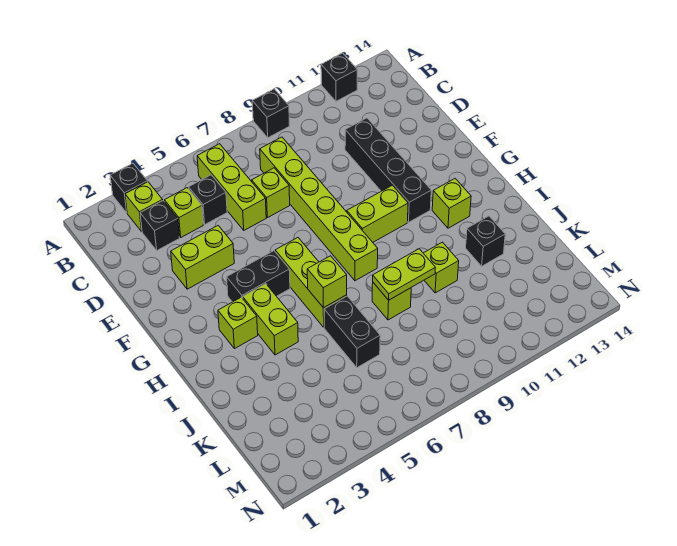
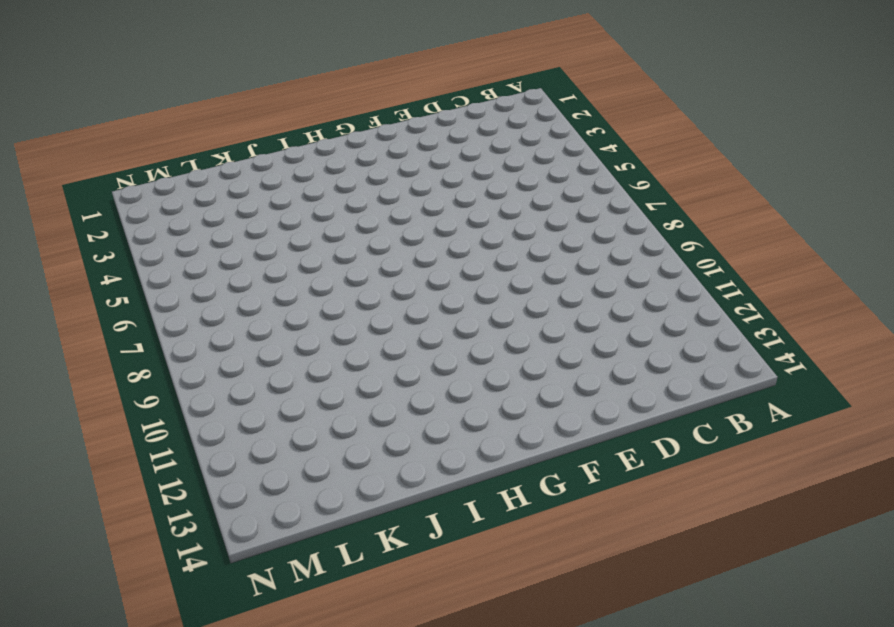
none -> black brick A3 level 1
none -> black brick A9 level 1
none -> black brick A12 level 1

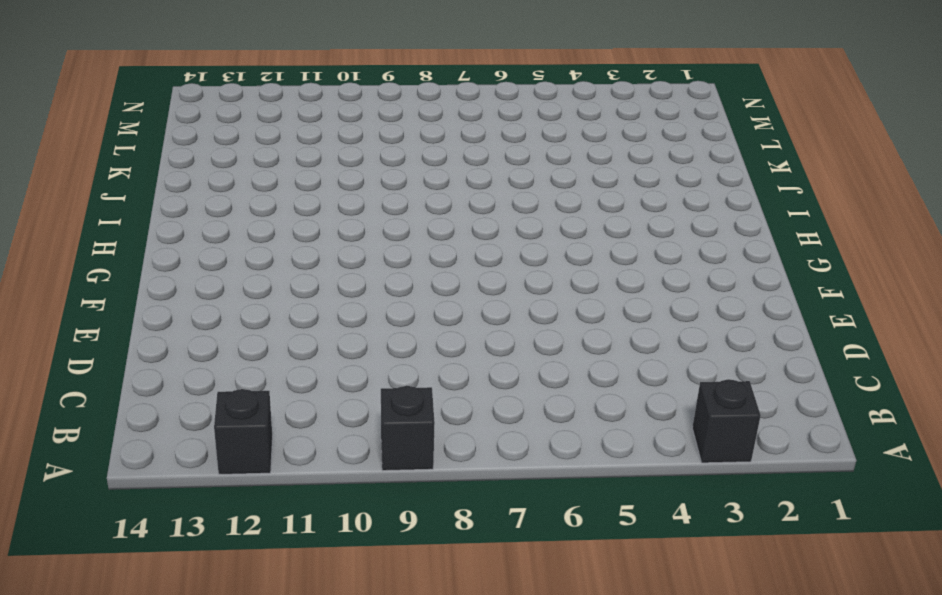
none -> lime brick B3 level 1
none -> lime brick B6:D6 level 1
none -> black brick C3 level 1

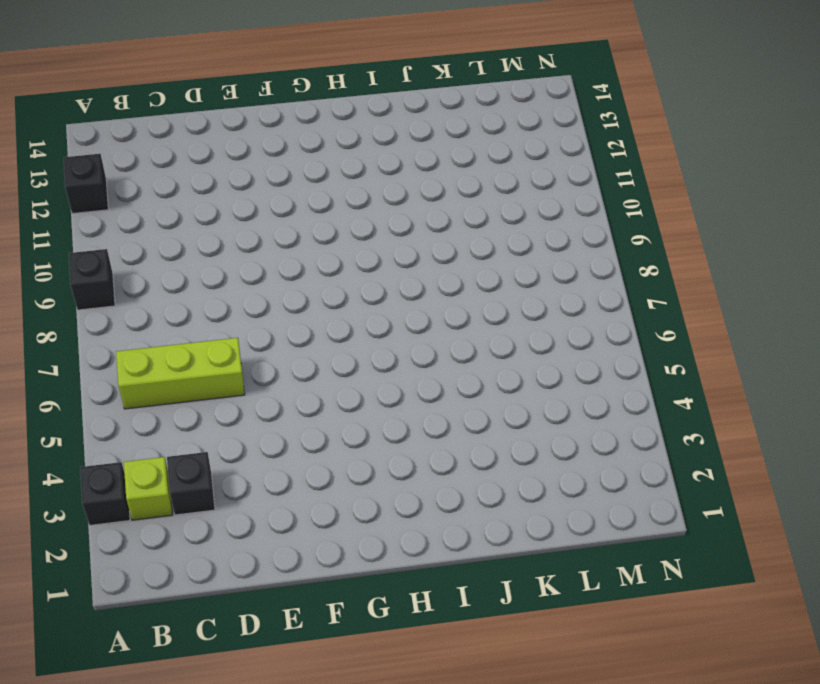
none -> lime brick C4 level 1
none -> black brick C5 level 1
none -> lime brick C8:H8 level 1

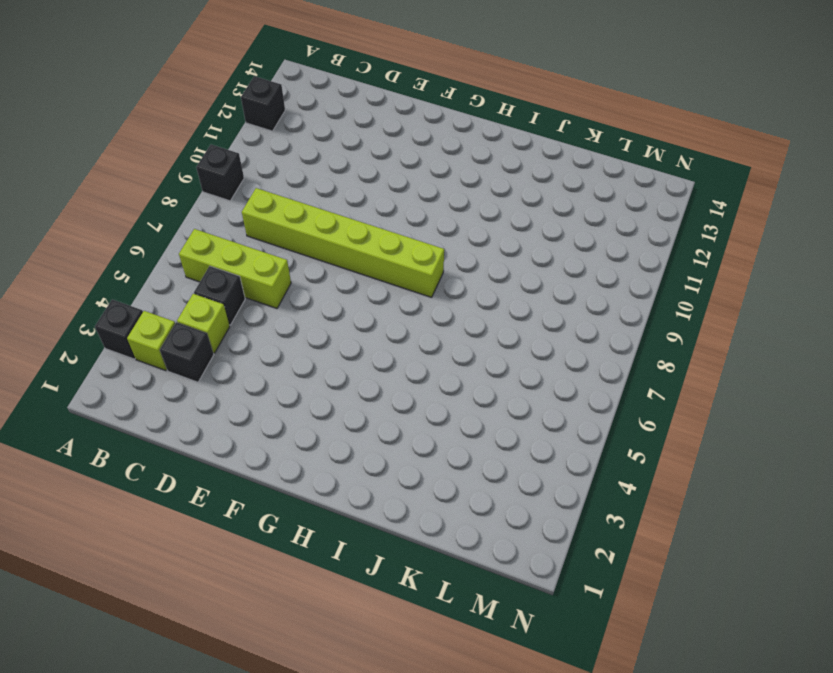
none -> lime brick D7 level 1
none -> black brick D11:G11 level 1
none -> lime brick E3:E4 level 1

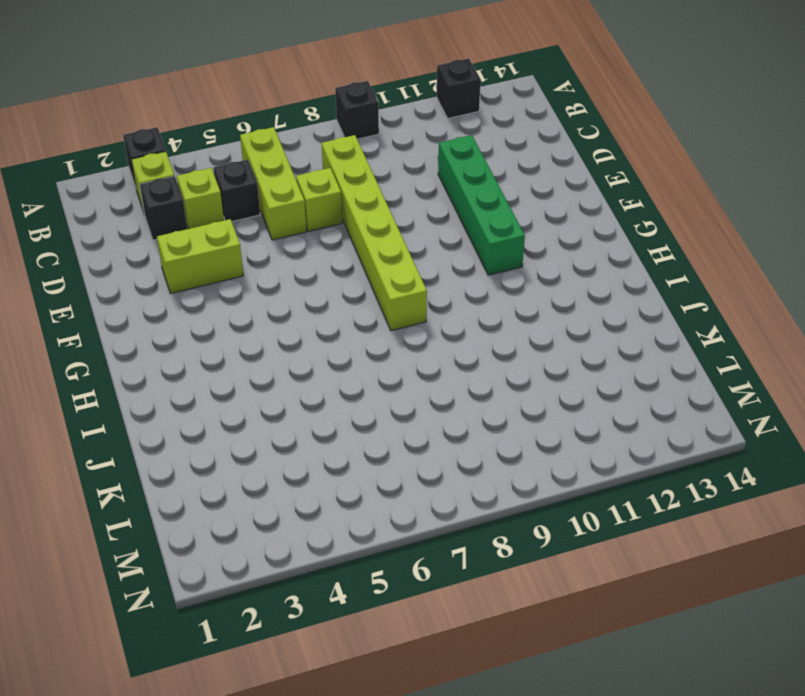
green brick D11:G11 level 1 -> black brick D11:G11 level 1
none -> black brick G4:G5 level 1
none -> lime brick G6:I6 level 1
none -> lime brick G9:G10 level 1

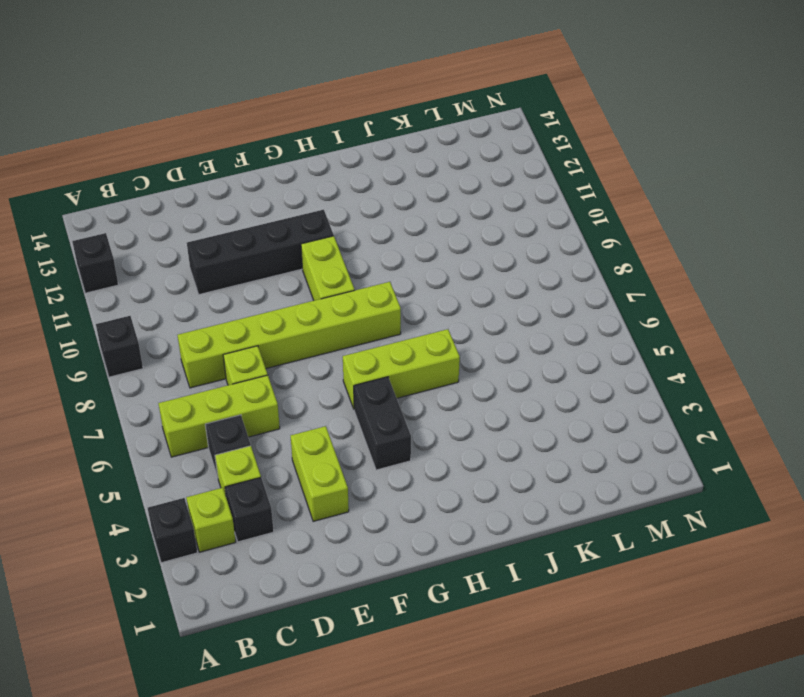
none -> lime brick H3 level 1
none -> lime brick H4:I4 level 1
none -> lime brick H12 level 1

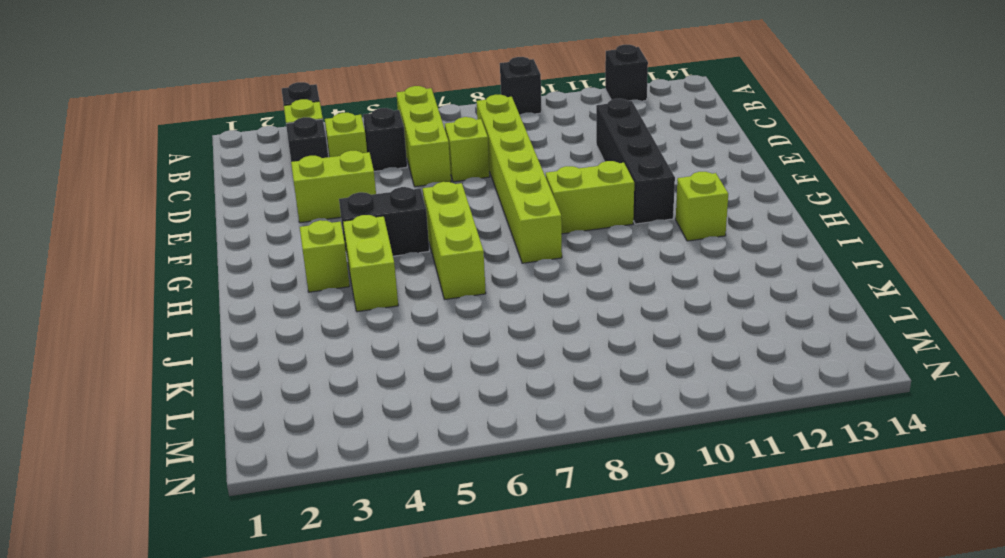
none -> black brick J6:K6 level 1
none -> lime brick J8 level 1
none -> lime brick J10 level 1

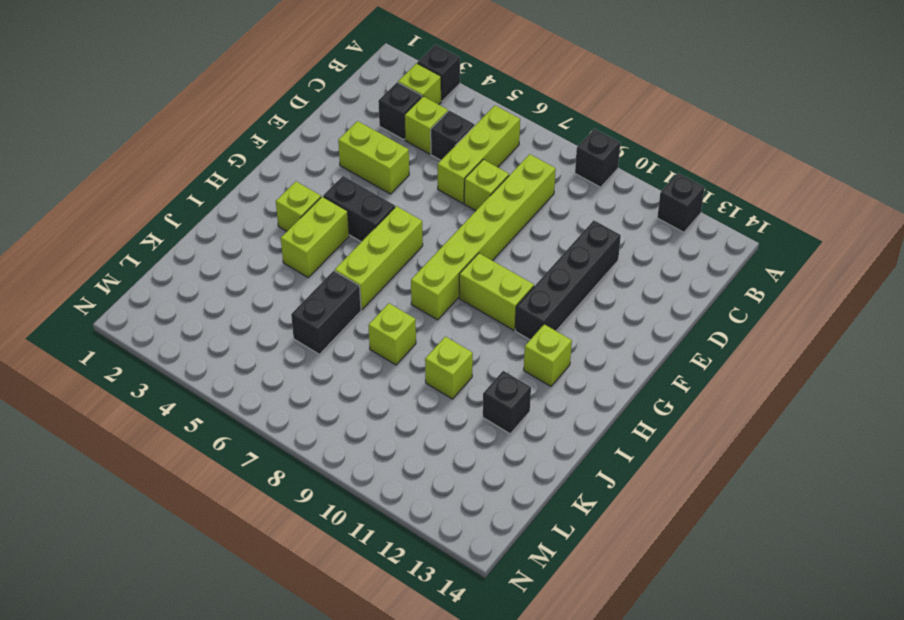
none -> lime brick I6 level 2
none -> lime plate J8:J9 level 2

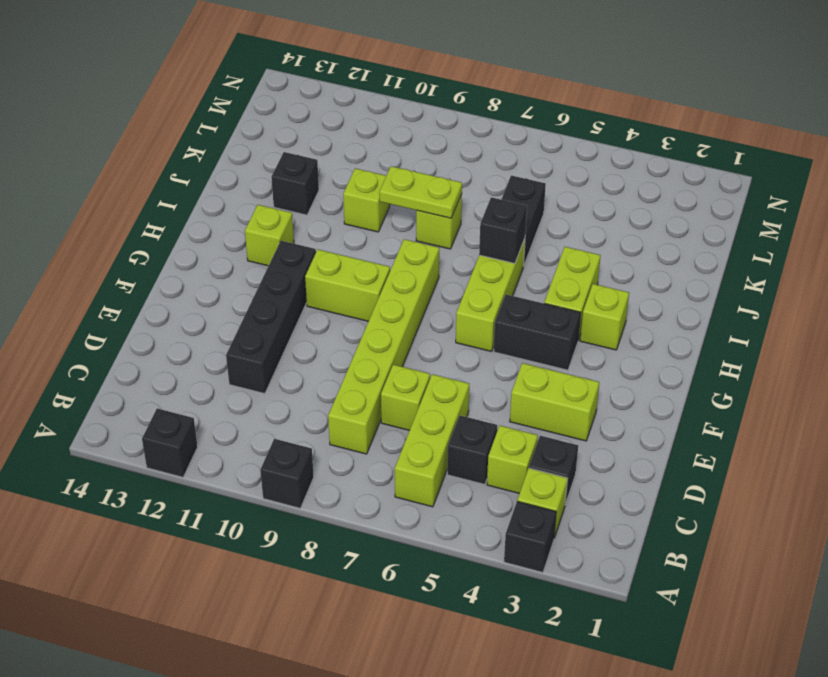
black brick I6 level 2 -> lime brick I6 level 2

